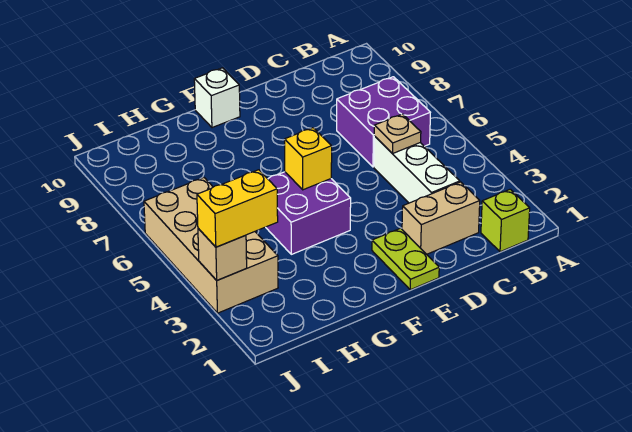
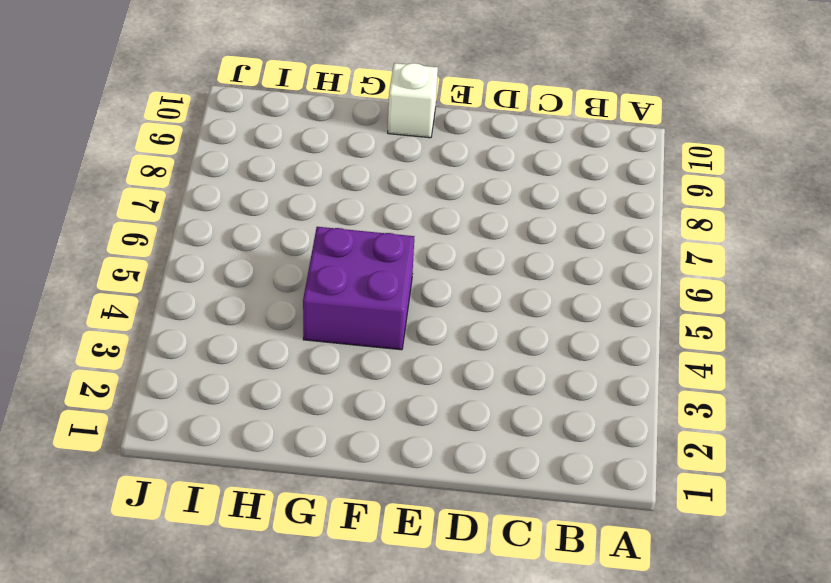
none -> lime brick B1 level 1
none -> purple brick B6:C7 level 1
none -> tan brick C2:D2 level 1

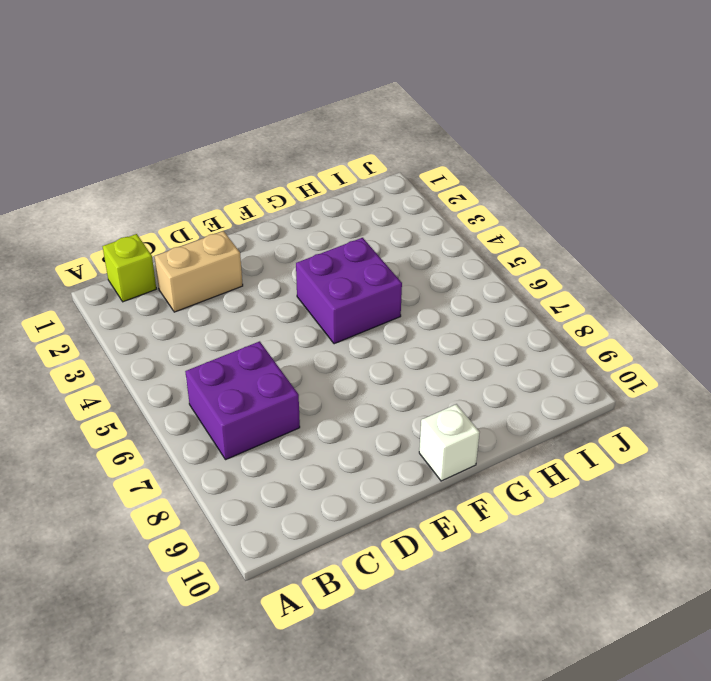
none -> white brick C3:C5 level 1
none -> lime plate E1:E2 level 1
none -> tan brick I3:J6 level 1

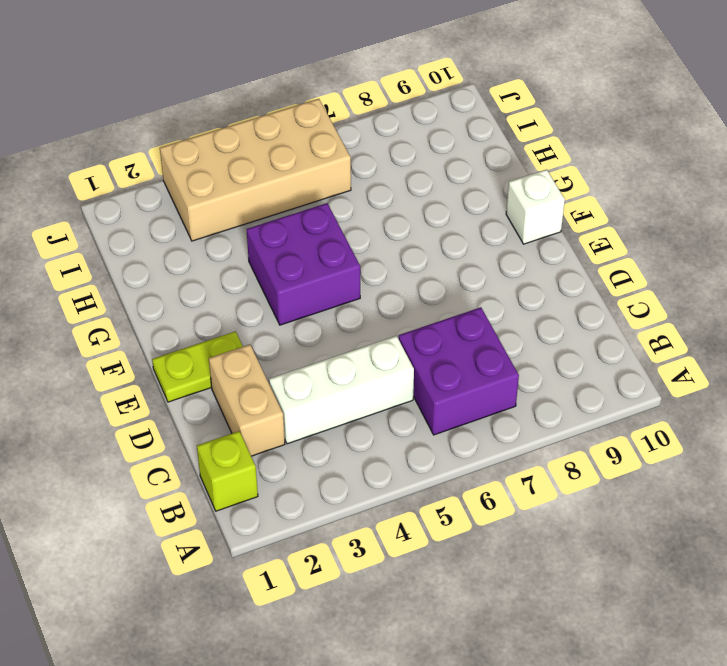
none -> tan plate C5 level 2
none -> yellow brick F5 level 2
none -> tan brick J3 level 2

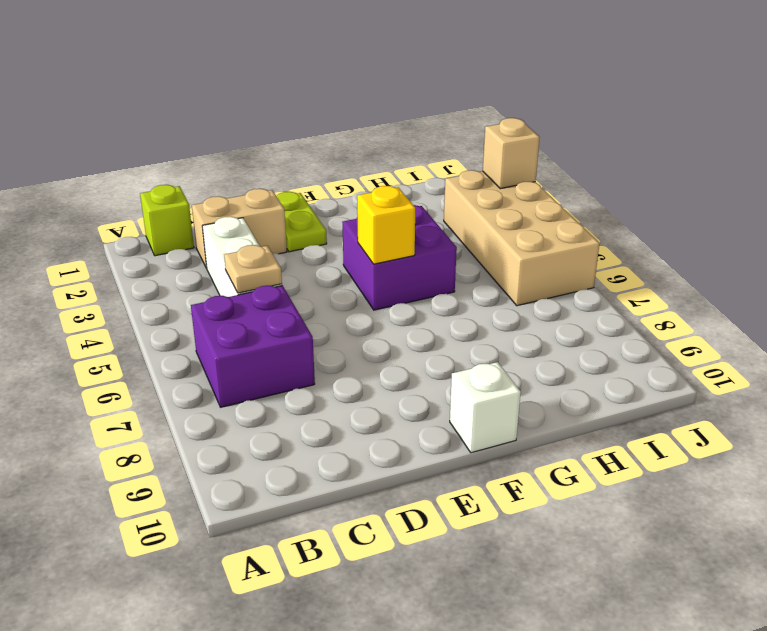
none -> yellow brick I3:J3 level 3

